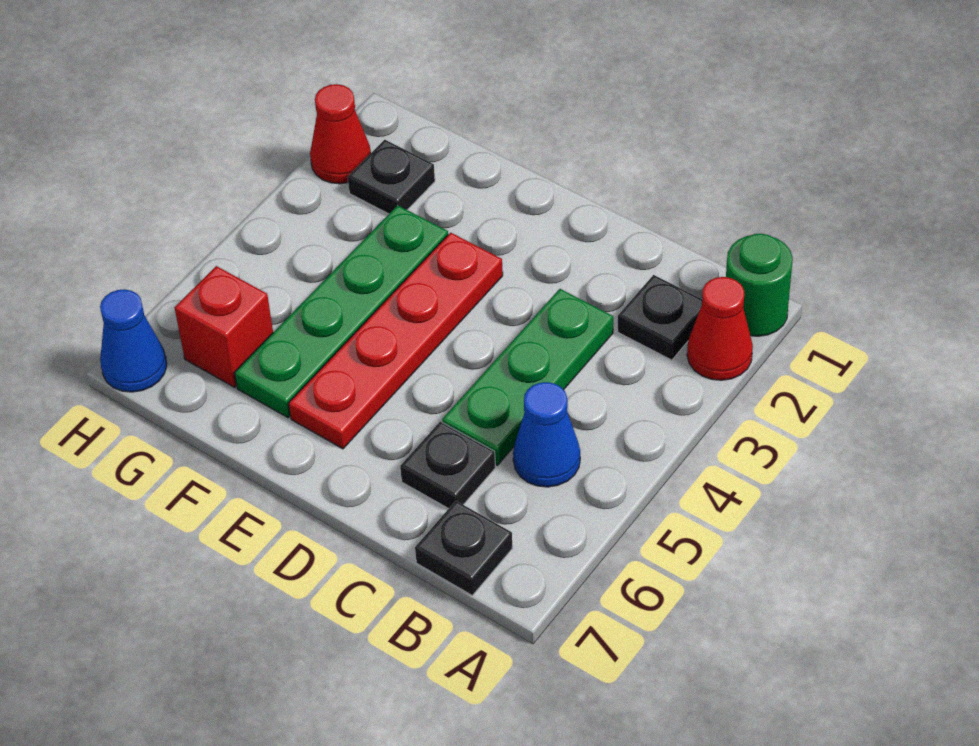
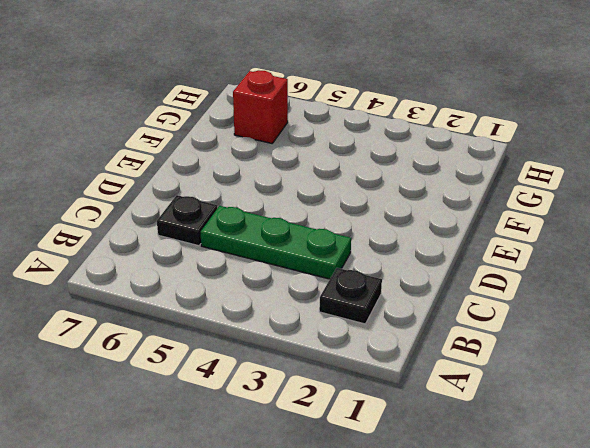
none -> green round brick A1 level 1
none -> red cone A2 level 1
none -> blue cone B5 level 1

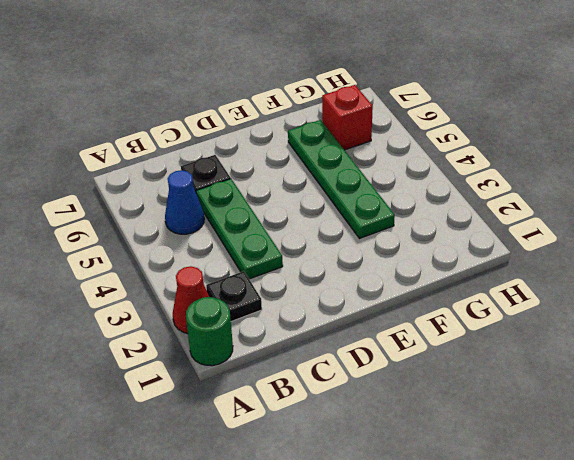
none -> black plate B7 level 1
none -> red plate E3:E6 level 1
none -> black plate G2 level 1

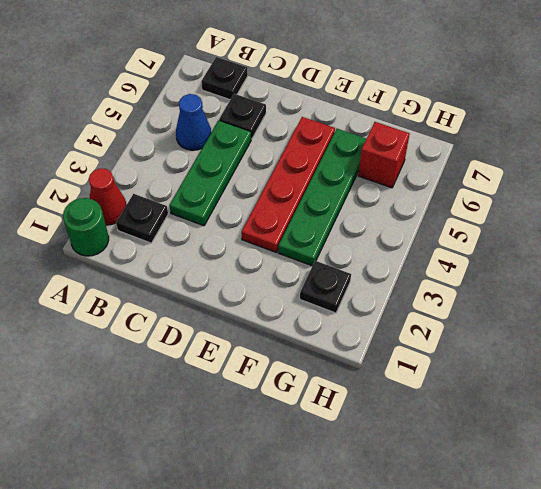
none -> red cone H2 level 1
none -> blue cone H7 level 1

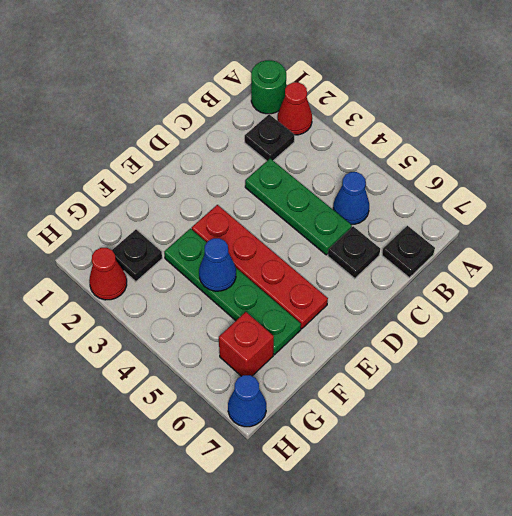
blue cone F4 level 2 -> none

